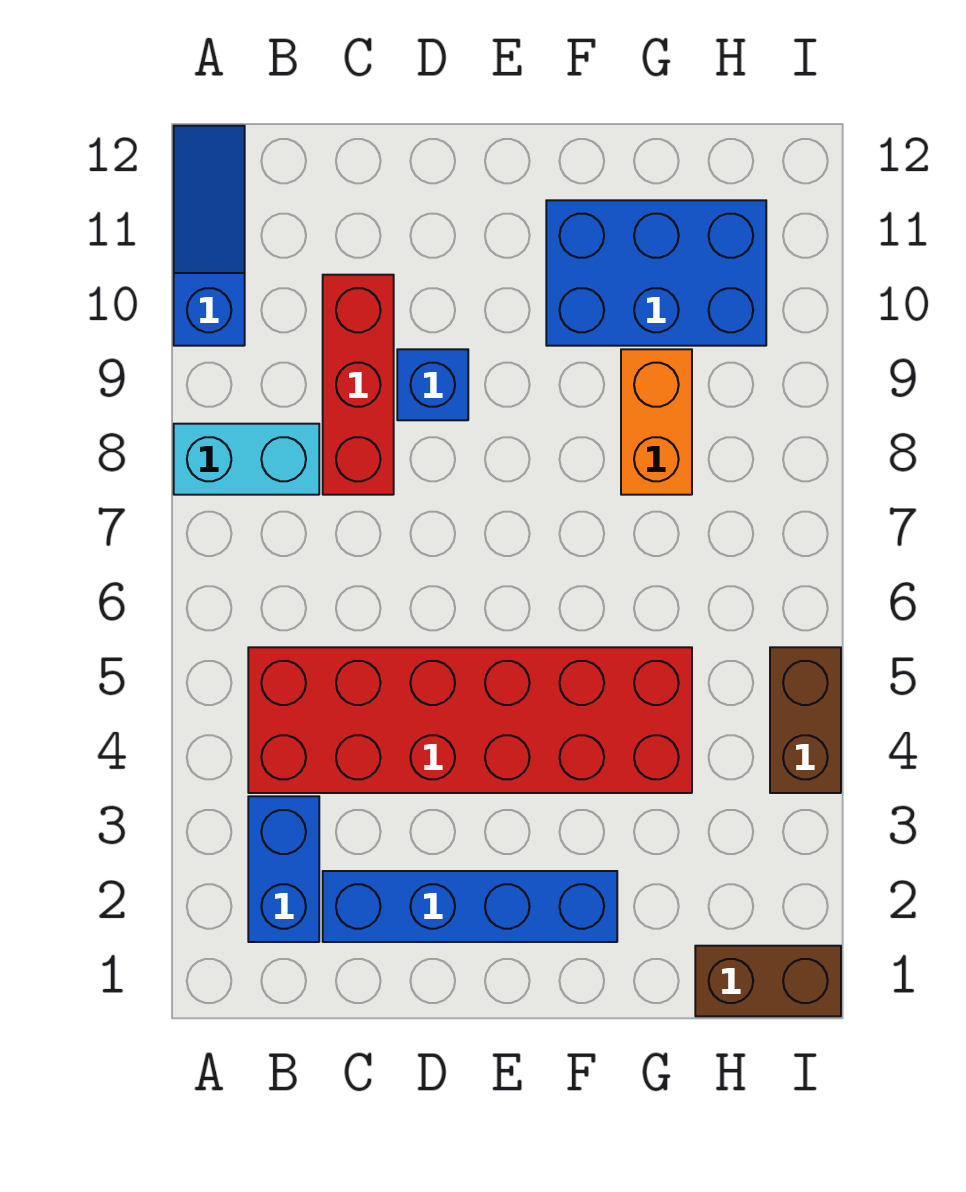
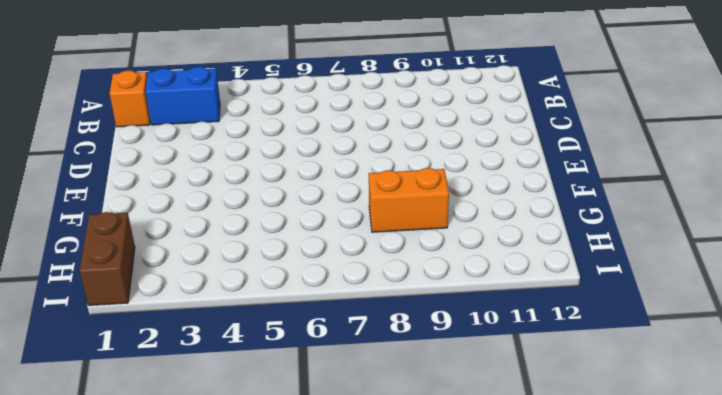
orange brick B1 level 1 -> none
none -> cyan brick A8:B8 level 1
none -> blue slope A10:A12 level 1 top 10

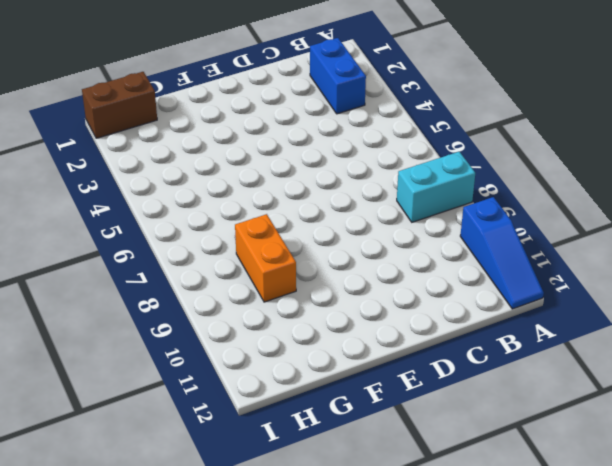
none -> red brick B4:G5 level 1
none -> blue brick C2:F2 level 1

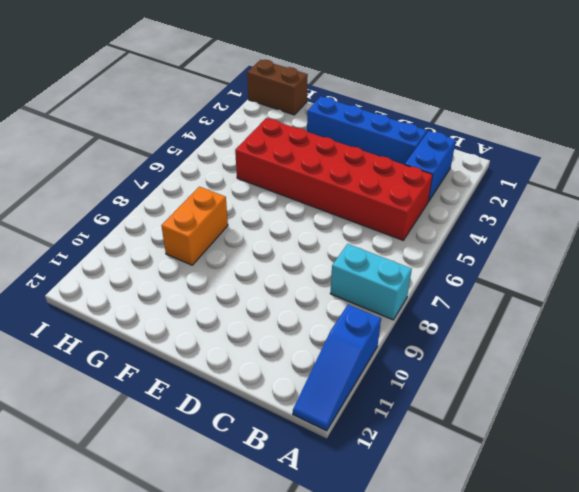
none -> red brick C8:C10 level 1
none -> blue brick D9 level 1

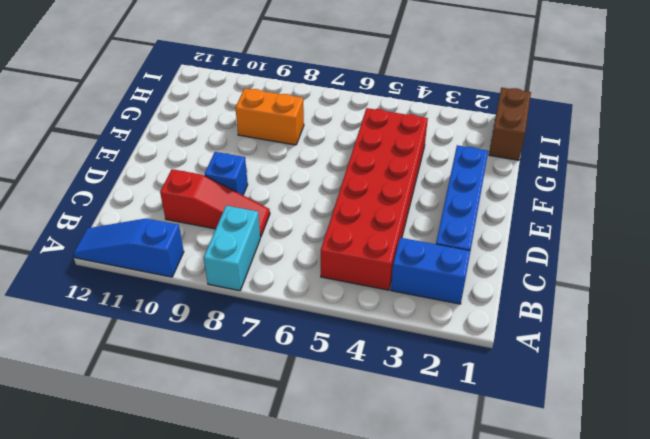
red slope C8:C10 level 1 top 10 -> red brick C8:C10 level 1
none -> blue brick F10:H11 level 1
none -> brown brick I4:I5 level 1

